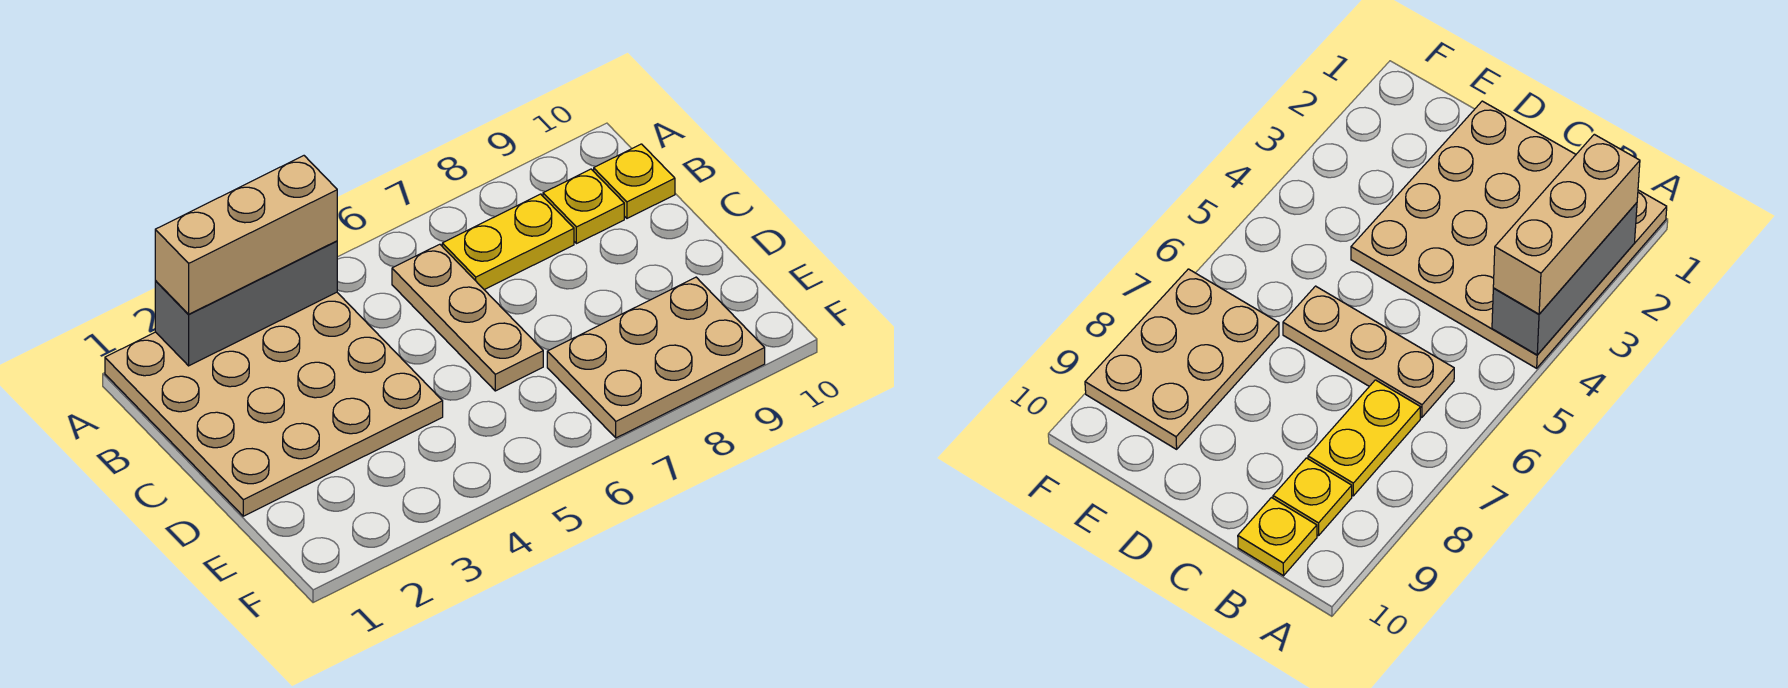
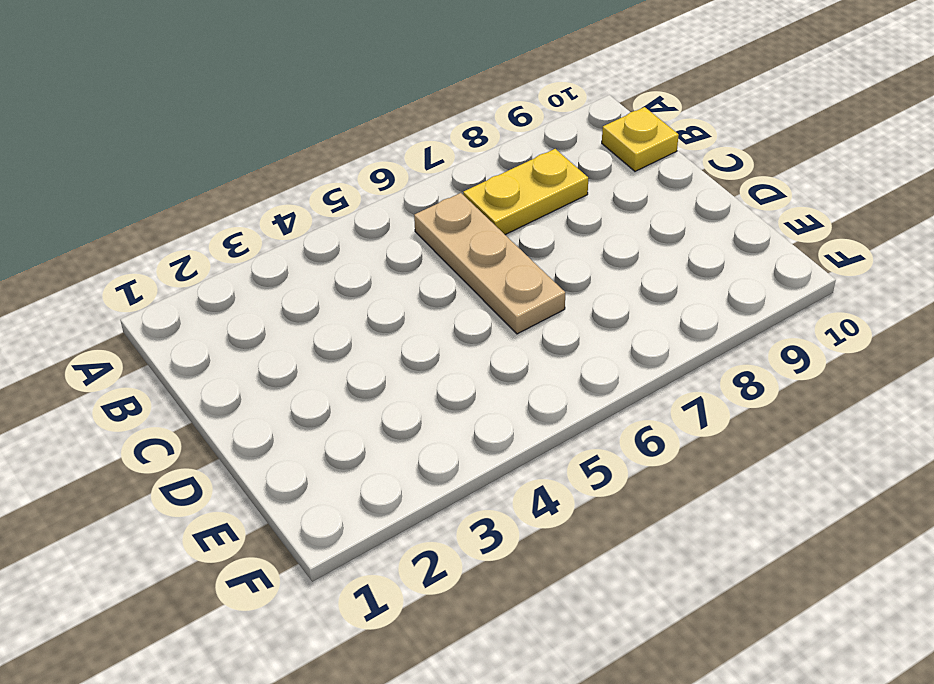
none -> tan plate A1:D4 level 1
none -> yellow plate B9 level 1

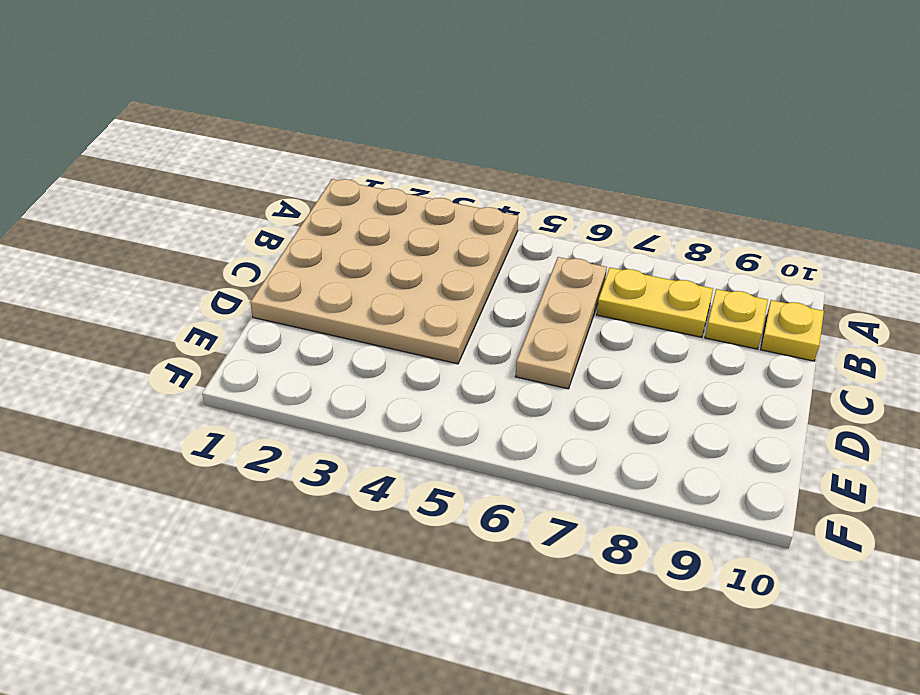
none -> tan plate E7:F9 level 1
none -> grey brick A2:A4 level 2

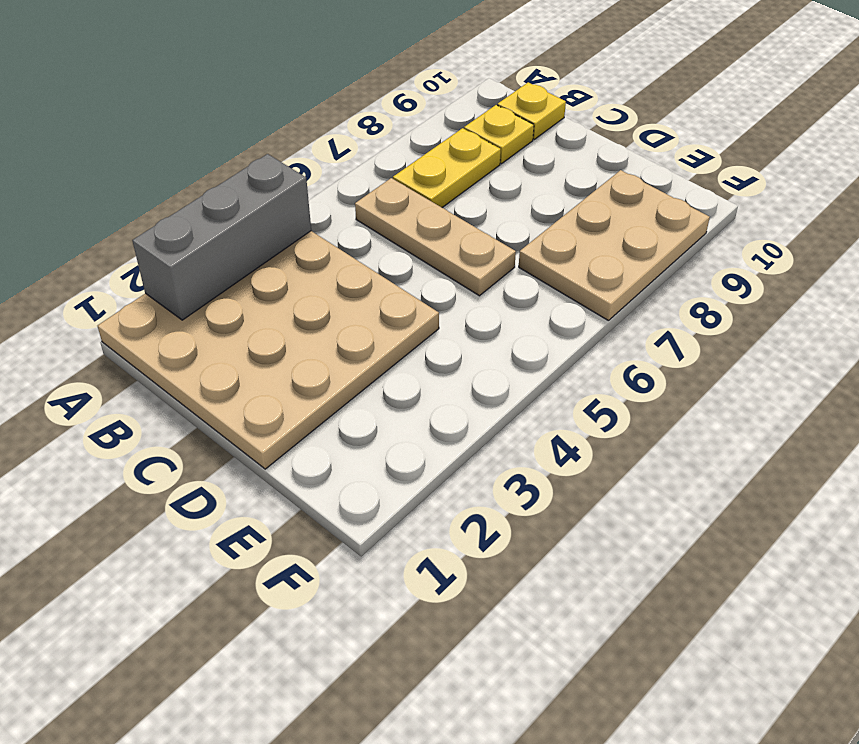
none -> tan brick A2:A4 level 3

